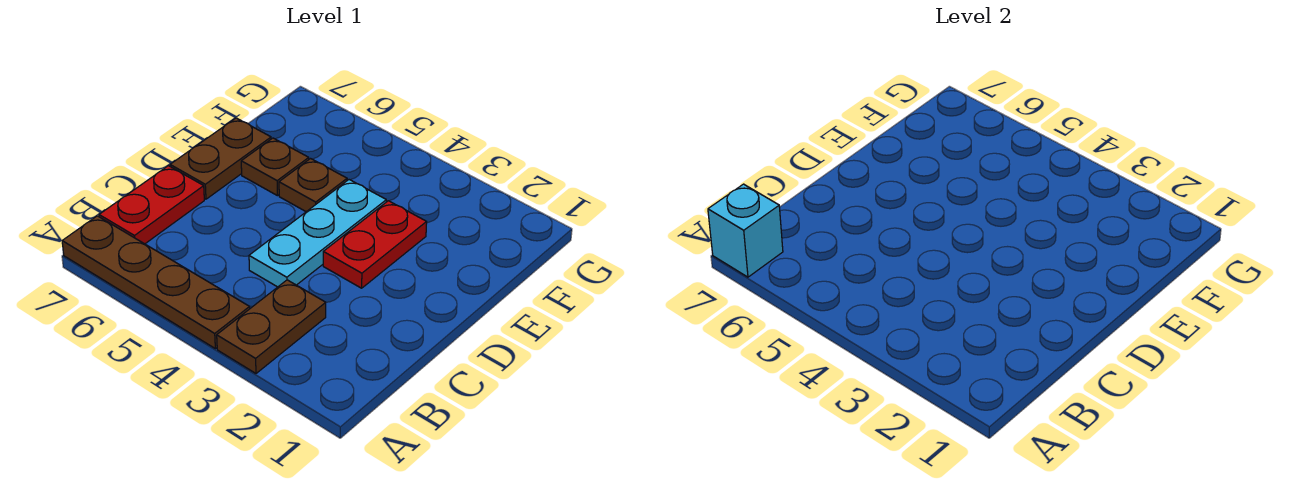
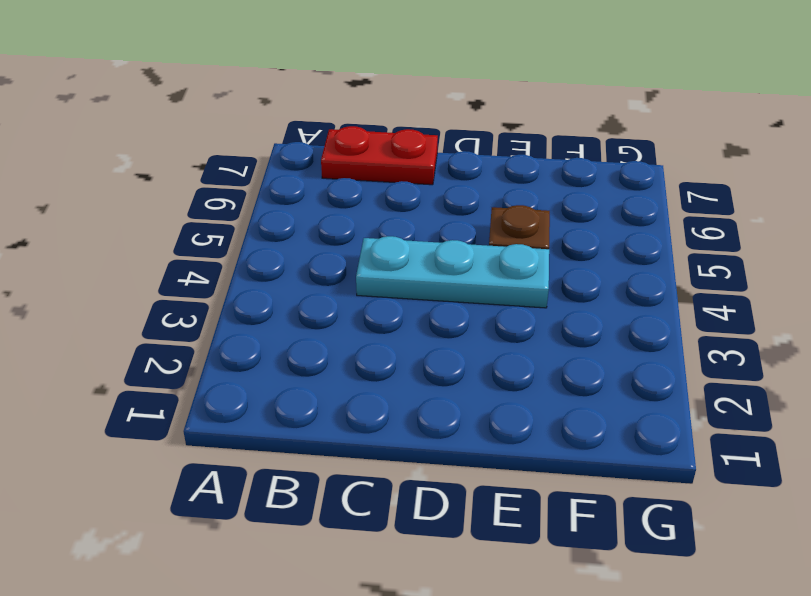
none -> brown plate A3:B3 level 1
none -> brown plate A4:A7 level 1

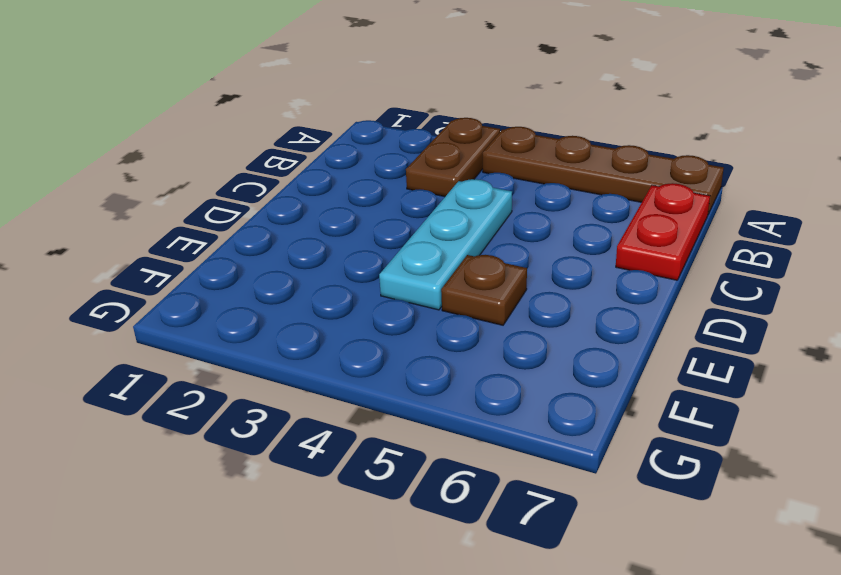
none -> red plate D3:E3 level 1
none -> brown plate D7:E7 level 1

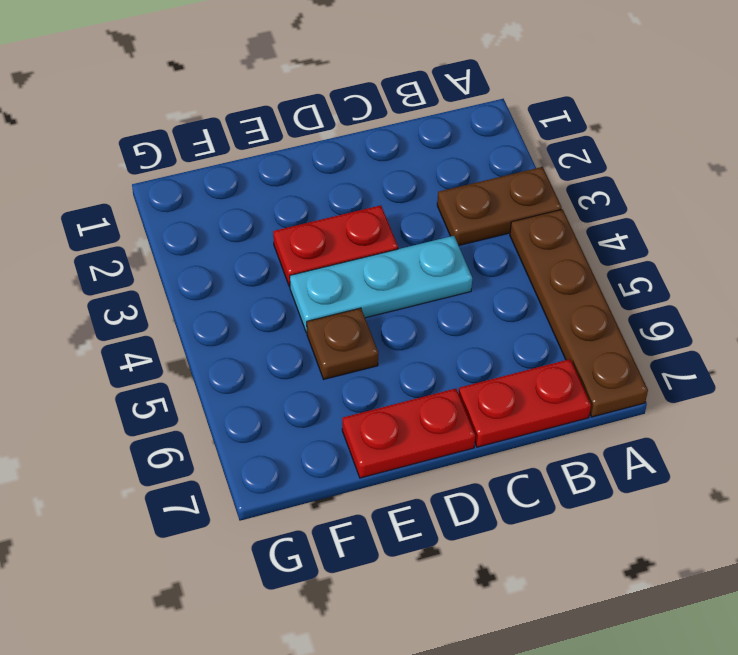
red plate D7:E7 level 1 -> brown plate D7:E7 level 1
none -> brown plate E6 level 1
none -> cyan brick A7 level 2

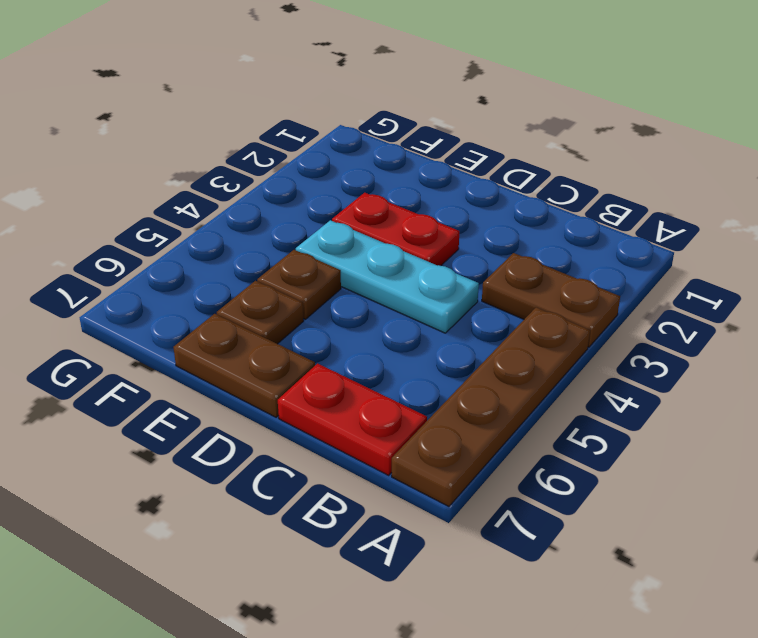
none -> cyan brick A7 level 2

